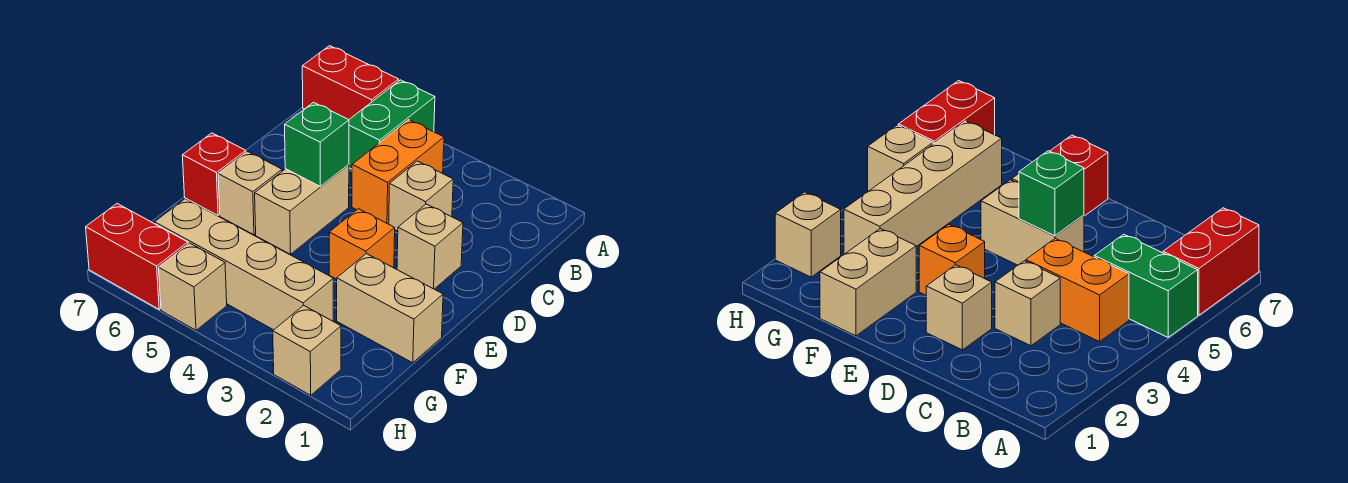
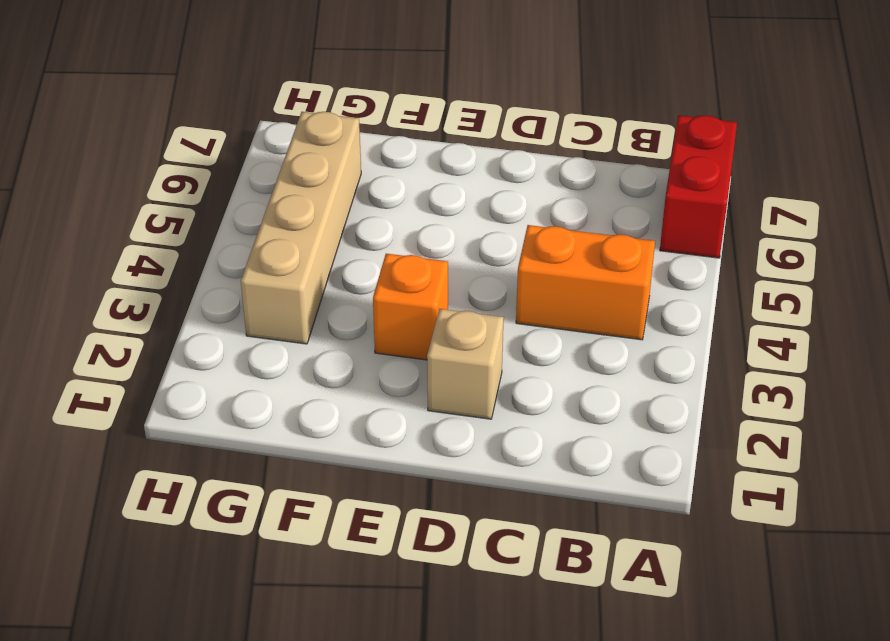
none -> green brick A5:B5 level 1
none -> tan brick C3 level 1
none -> tan brick D5:E5 level 1

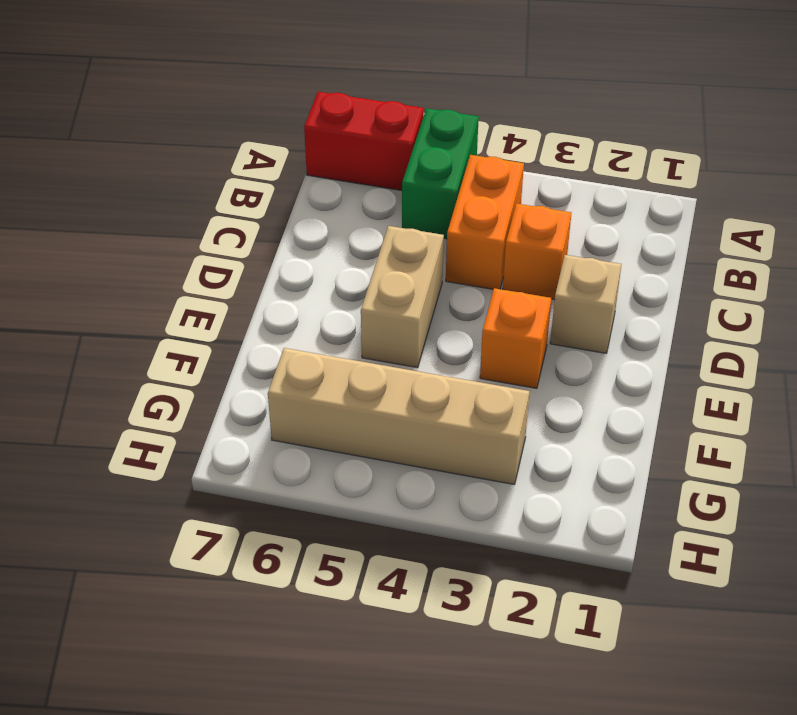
orange brick C3 level 1 -> tan brick C3 level 1
none -> tan brick E6 level 1
none -> red brick E7 level 1
none -> tan brick F1:F2 level 1

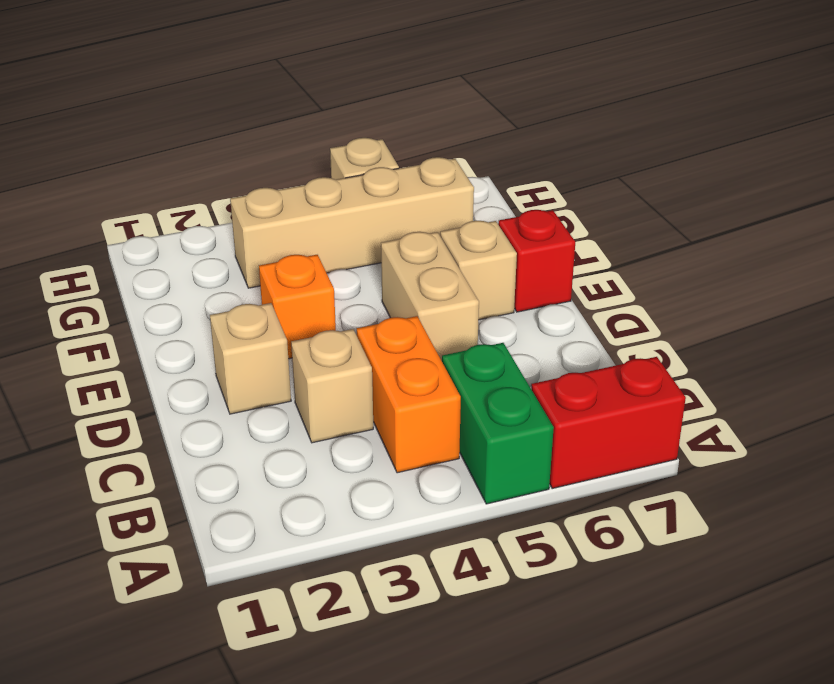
none -> tan brick F1:F2 level 1
none -> tan brick H2 level 1
none -> red brick H6:H7 level 1

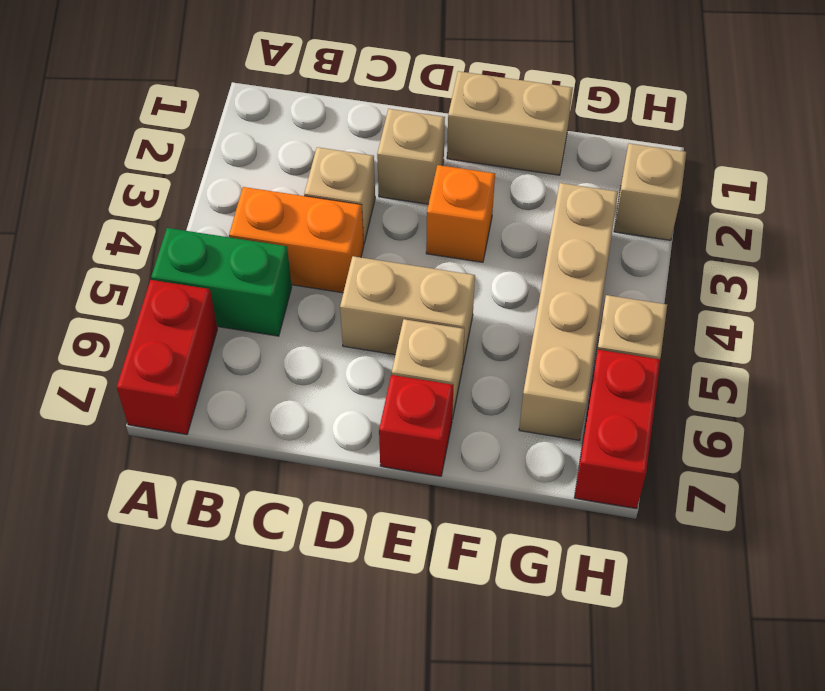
tan brick E1:F1 level 1 -> tan brick F1:F2 level 1
none -> green brick D5 level 2

